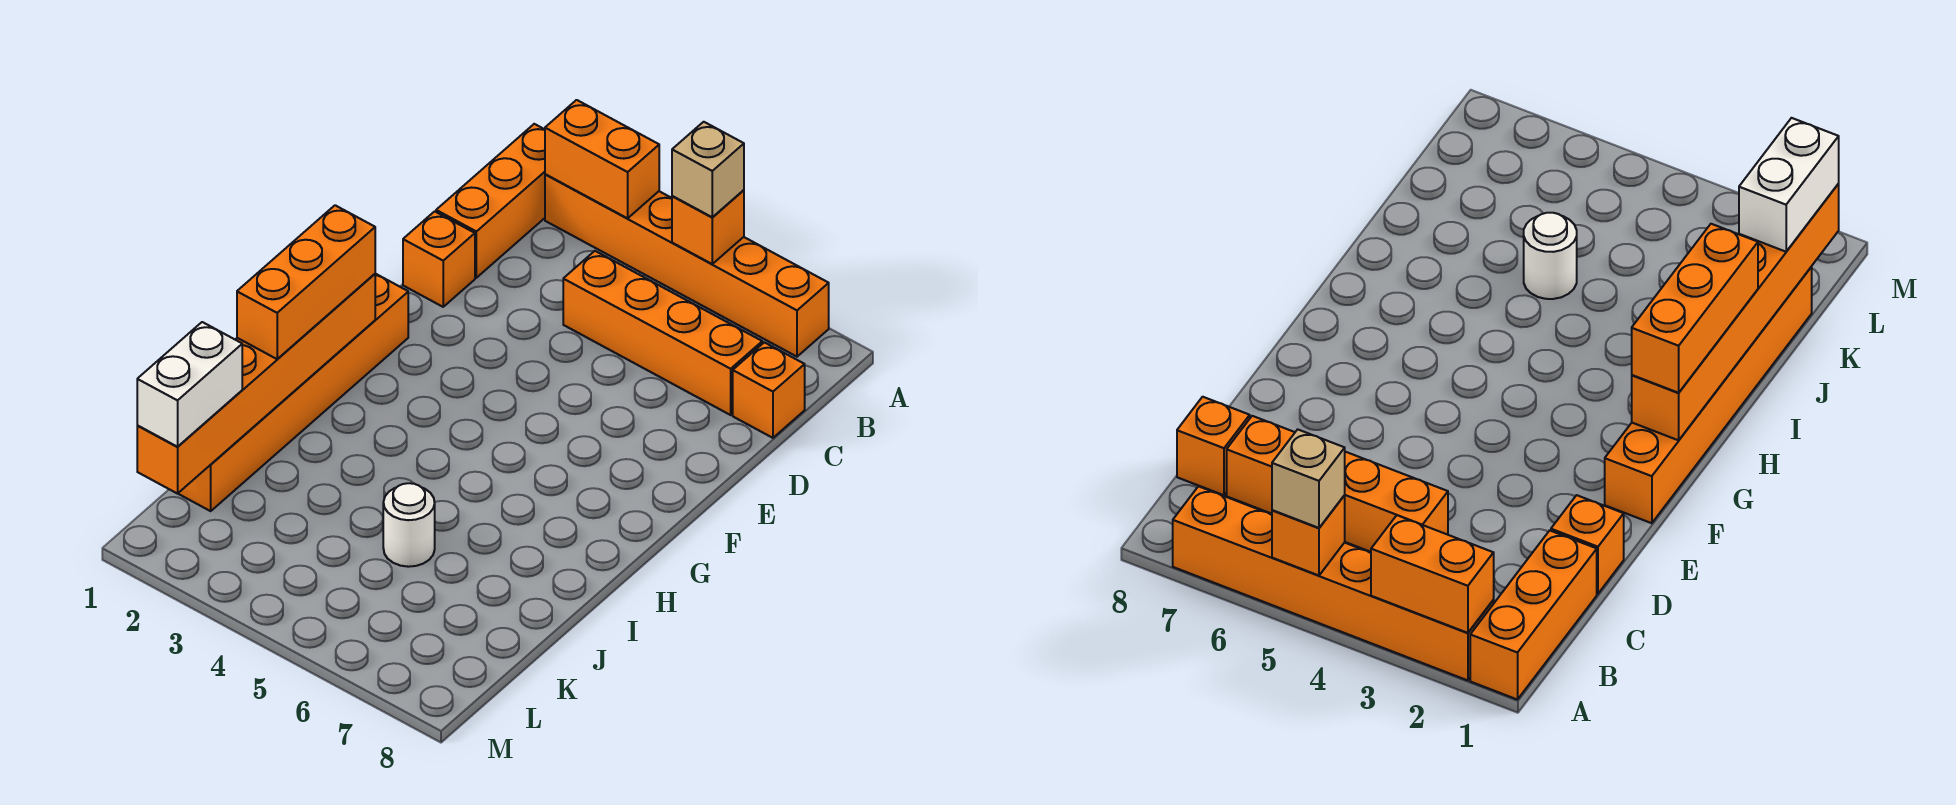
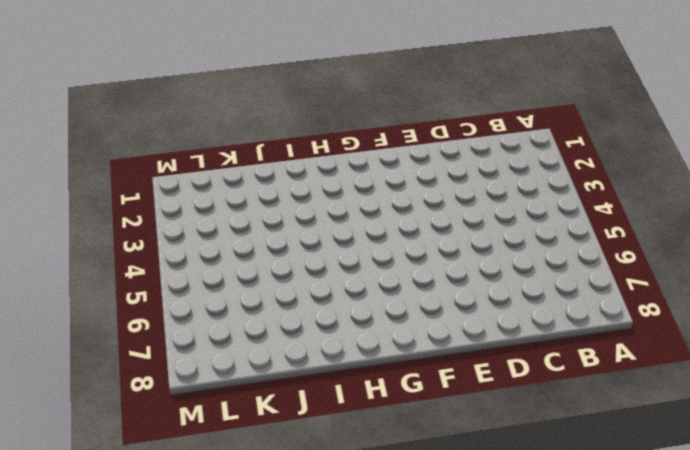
none -> orange brick A1:C1 level 1
none -> orange brick A2:A7 level 1
none -> orange brick C4:C7 level 1

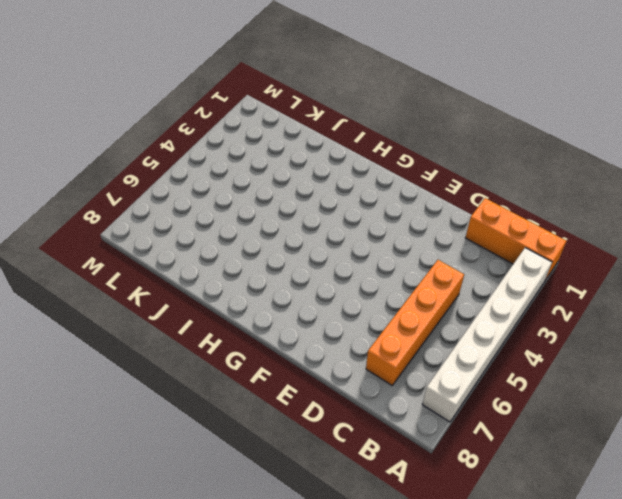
white brick A2:A7 level 1 -> orange brick A2:A7 level 1
none -> orange brick C8 level 1
none -> orange brick D1 level 1
none -> orange brick F1:K1 level 1

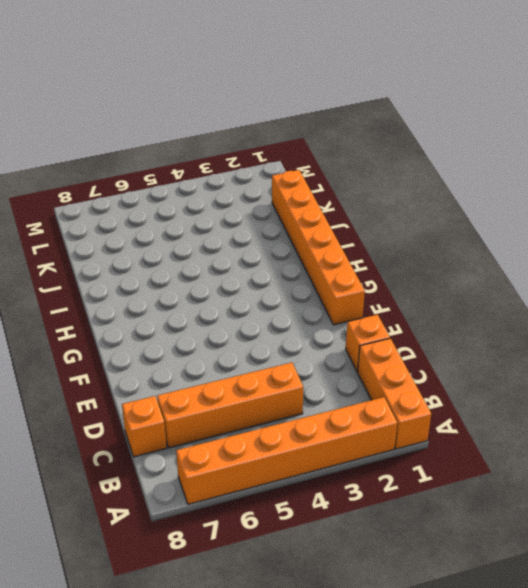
none -> white round brick J5 level 1
none -> orange brick A2:A3 level 2
none -> orange brick A5 level 2

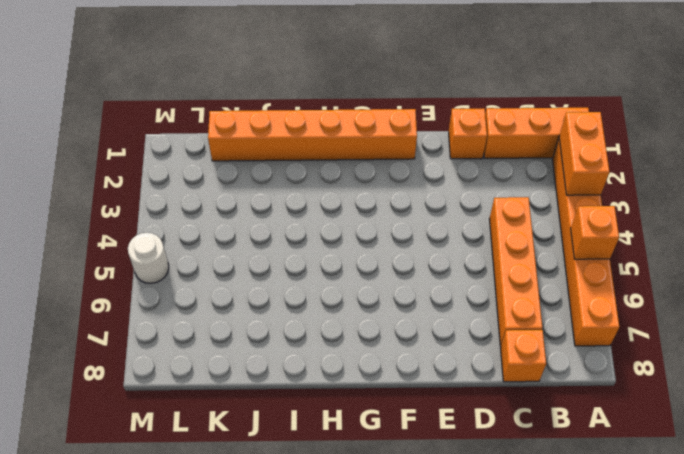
white round brick M5 level 1 -> white round brick J5 level 1
none -> orange brick G1:L1 level 2
none -> tan brick A5 level 3
none -> orange brick G1:I1 level 3

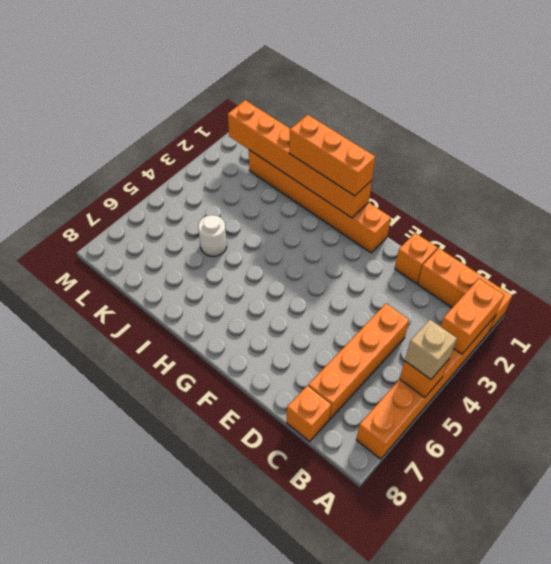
none -> white brick K1:L1 level 3

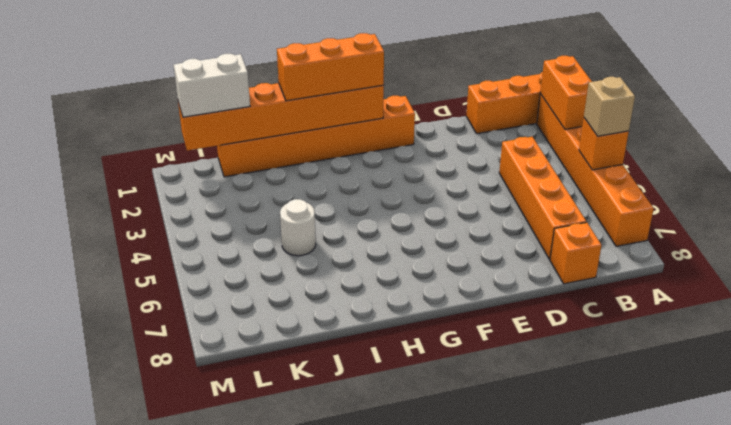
none -> orange brick D1 level 1

